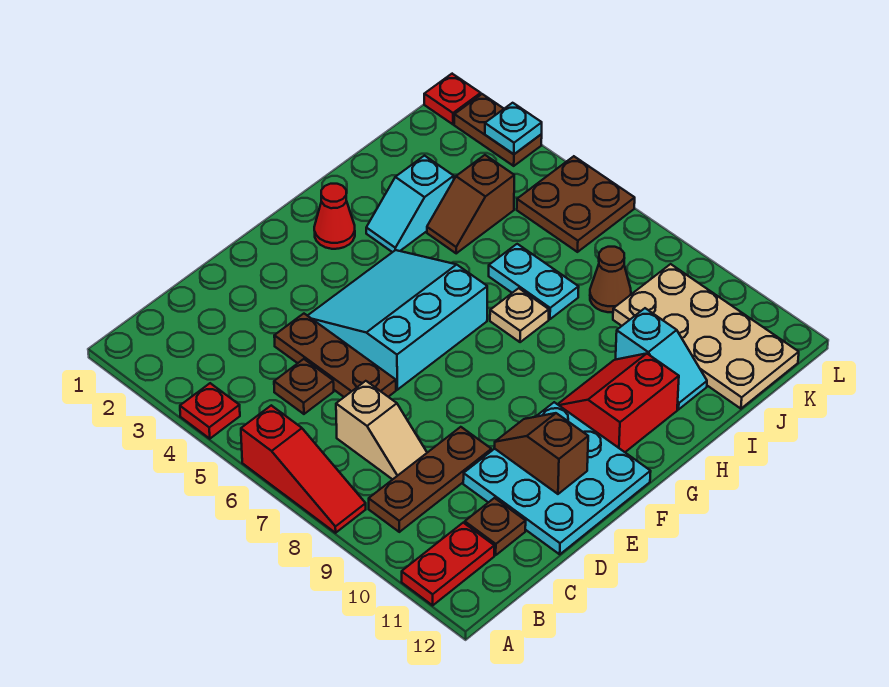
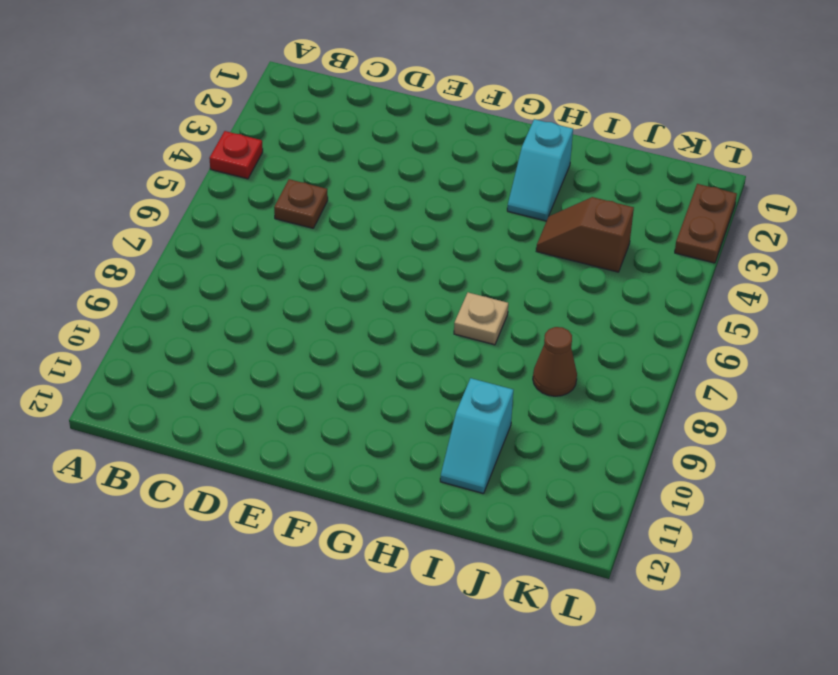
cyan slope H2:H3 level 1 top 2 -> cyan slope H3:I3 level 1 top I
none -> red slope A6:A8 level 1 top 6
none -> red plate A11:B11 level 1
none -> brown plate B9:D9 level 1

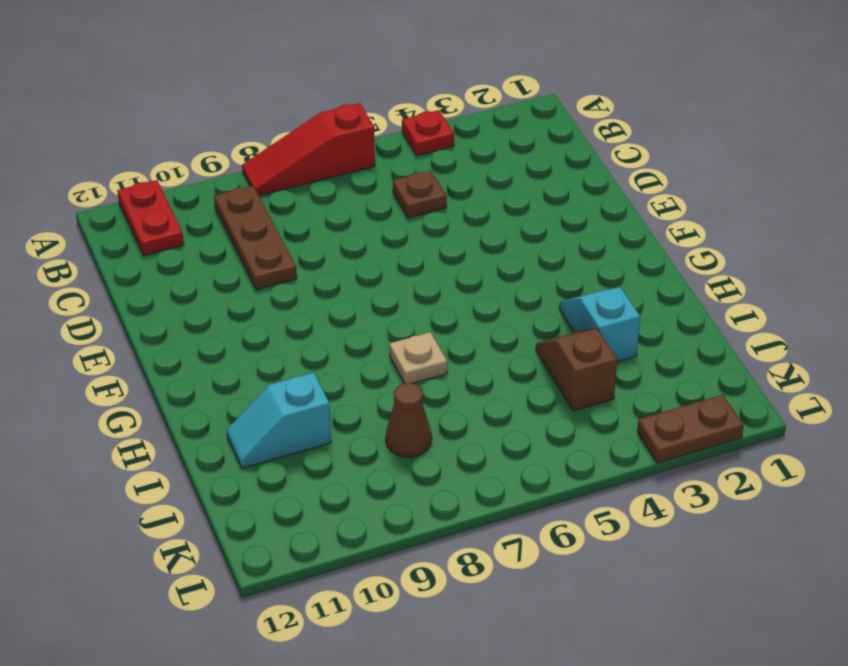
none -> tan slope C7:C8 level 1 top 7
none -> brown plate C11 level 1
none -> brown plate D4:D6 level 1

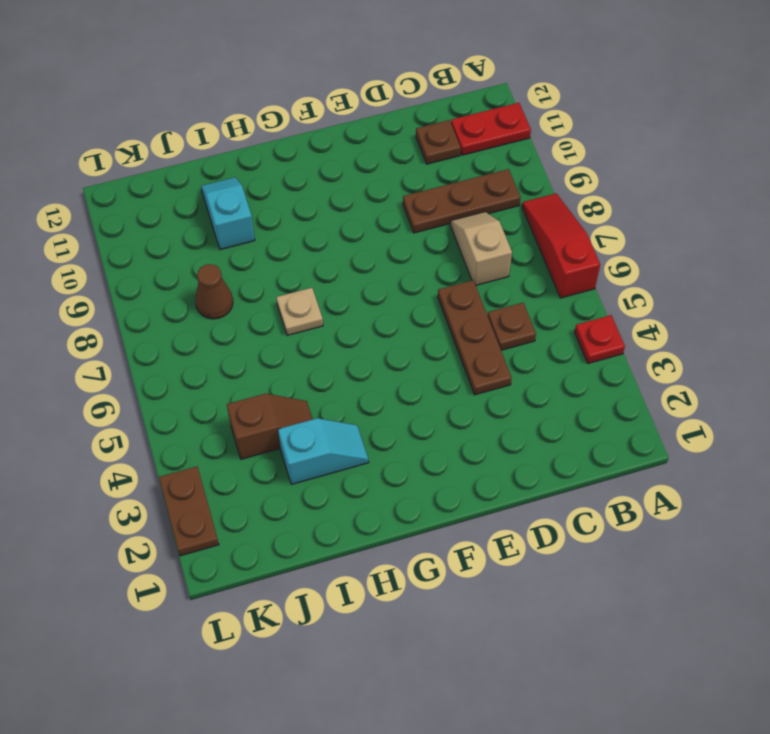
none -> cyan plate D10:F12 level 1
none -> cyan slope E4:G6 level 1 top 6
none -> red cone G2 level 1

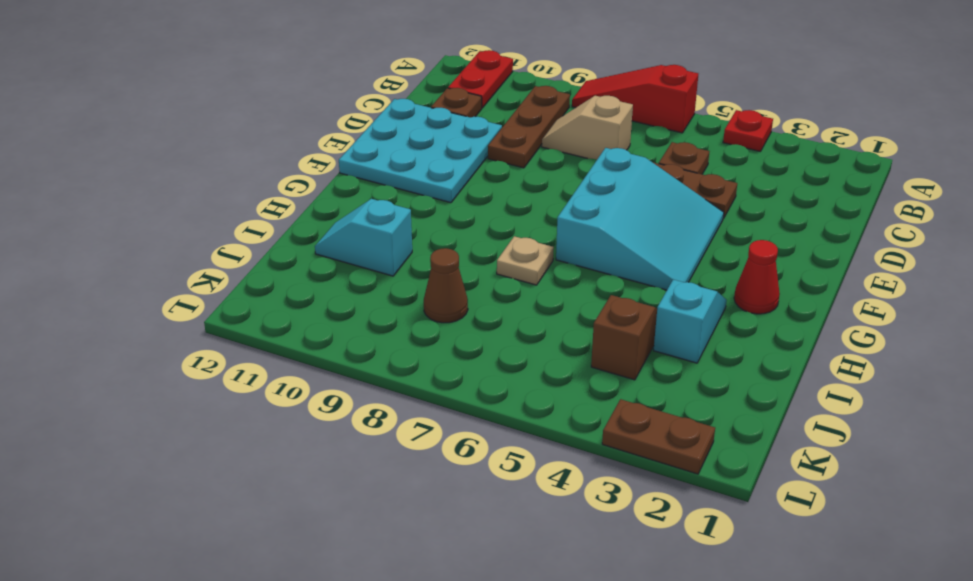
none -> red slope G10:H11 level 1 top 11
none -> cyan plate I6:I7 level 1
none -> tan plate J9:K12 level 1

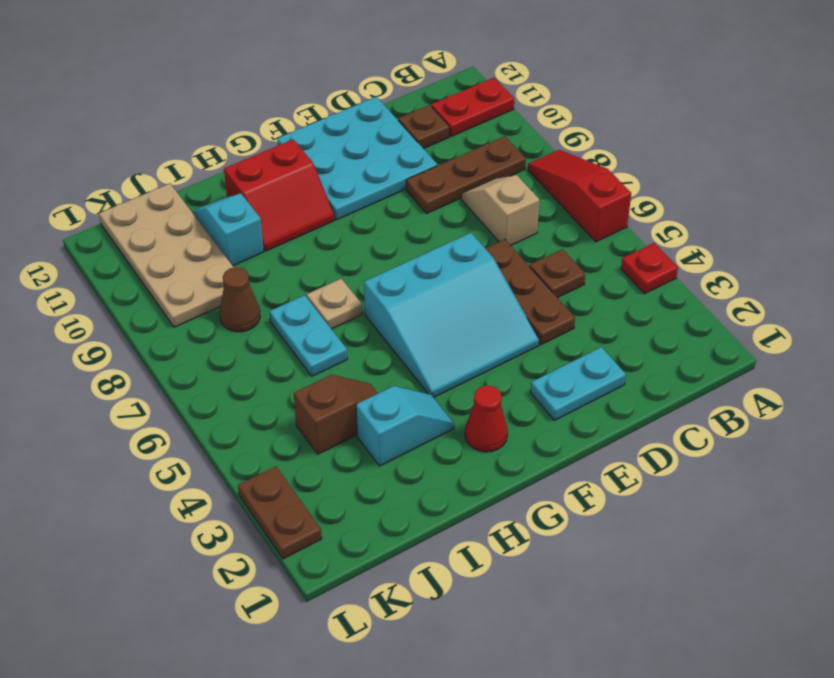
cyan plate D2:E2 level 1 -> none
none -> brown plate K5:L6 level 1
none -> red plate L1 level 1
none -> brown slope E10:E11 level 2 top 11

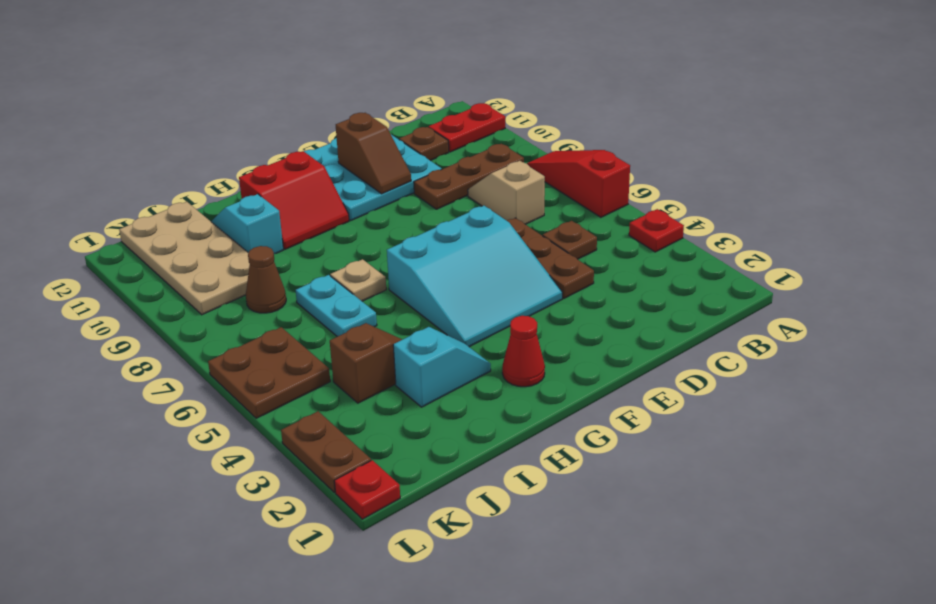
none -> cyan plate L3 level 2

